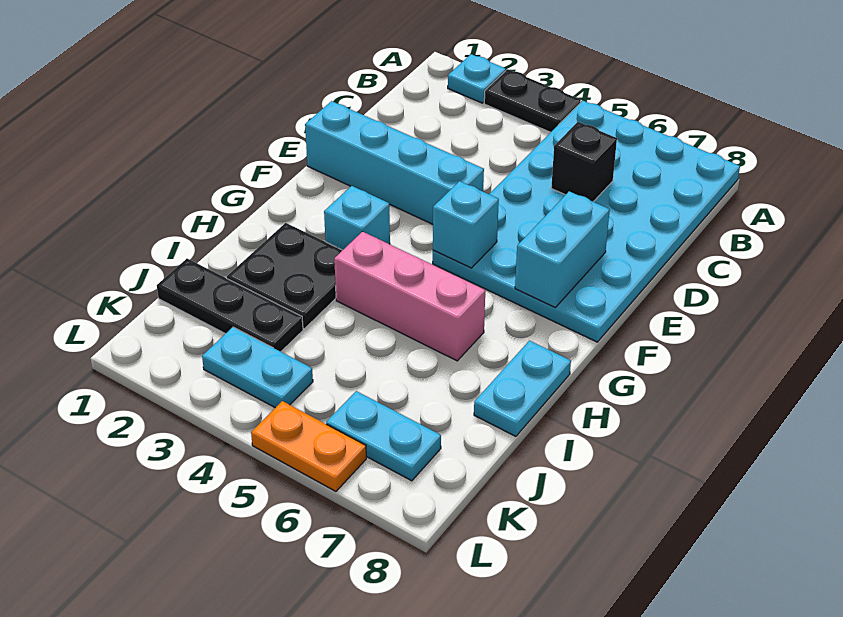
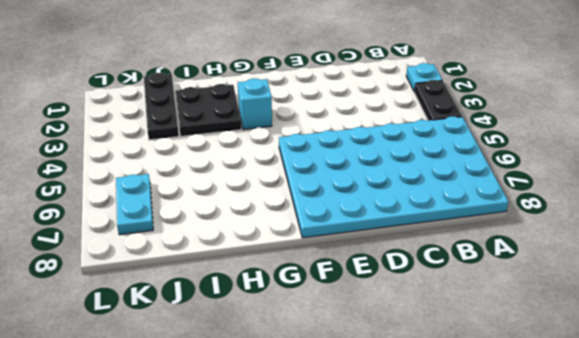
none -> cyan brick E1:E4 level 1
none -> pink brick H4:H6 level 1
none -> cyan plate H8:I8 level 1

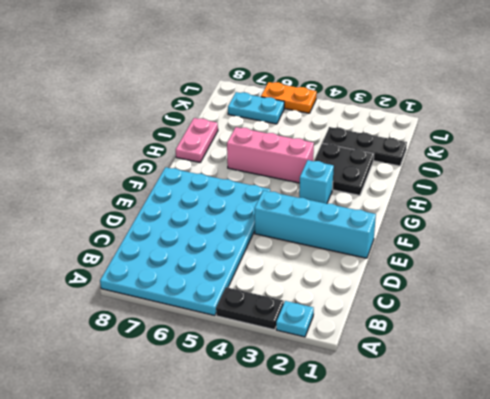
pink plate H8:I8 level 1 -> cyan plate H8:I8 level 1
none -> cyan plate K3:K4 level 1
none -> black brick C6 level 2
none -> cyan brick E7:F7 level 2

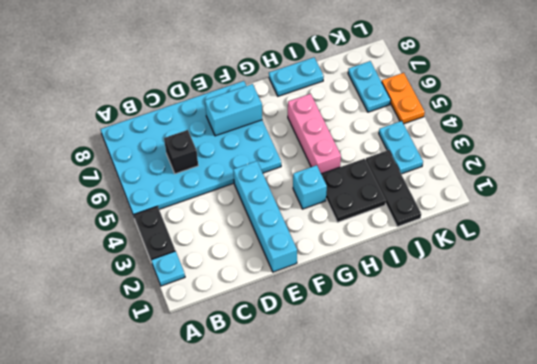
none -> cyan brick F5 level 2

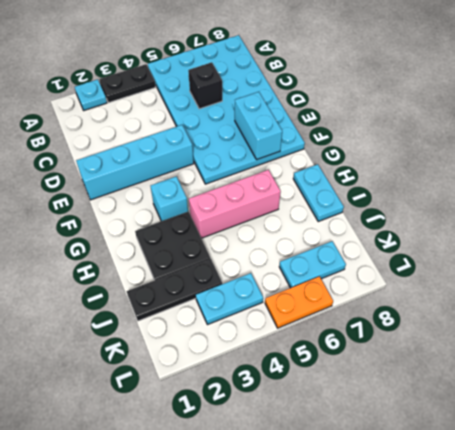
none -> cyan brick F5 level 2

